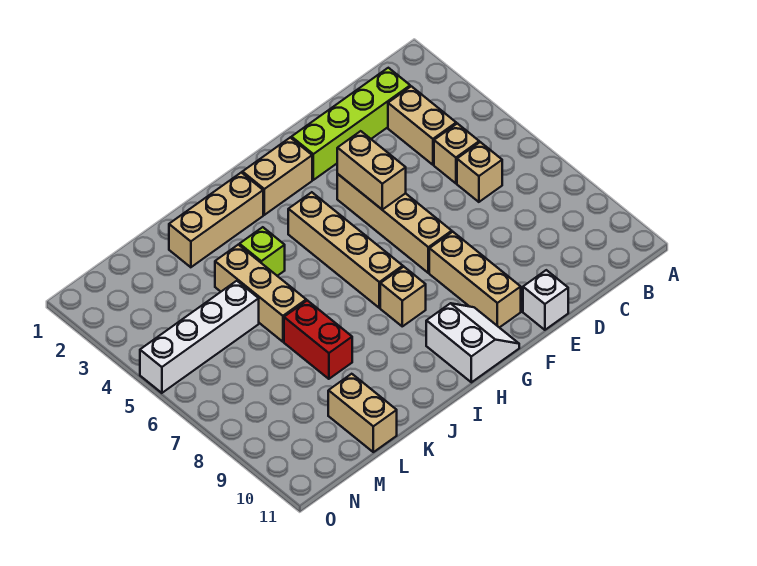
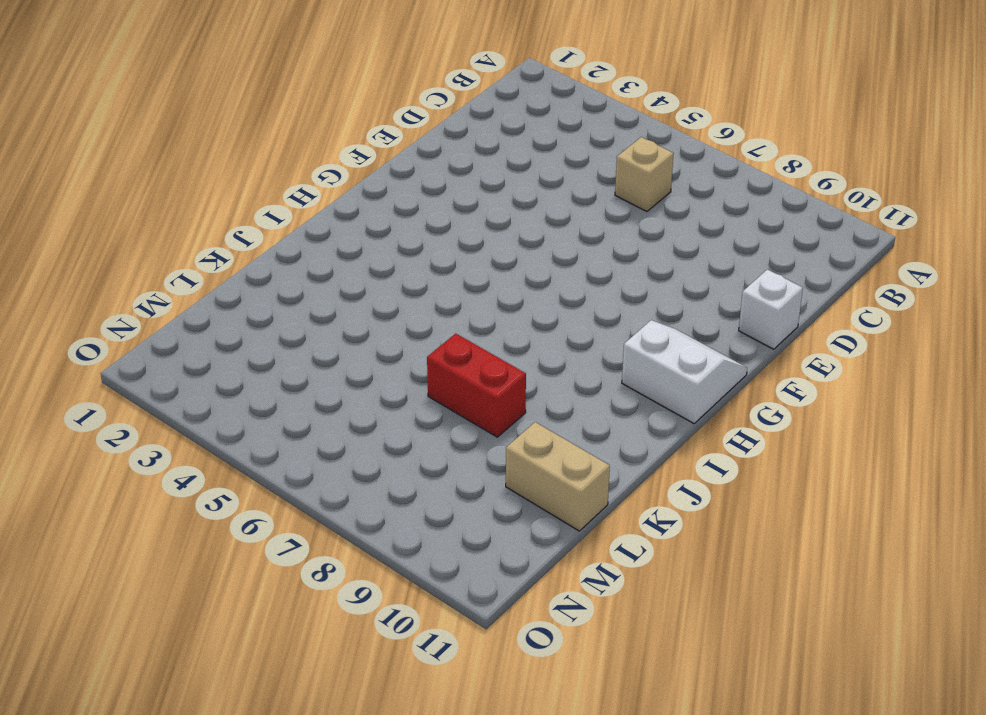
none -> lime brick C2:F2 level 1
none -> tan brick C3:C4 level 1
none -> tan brick C5 level 1

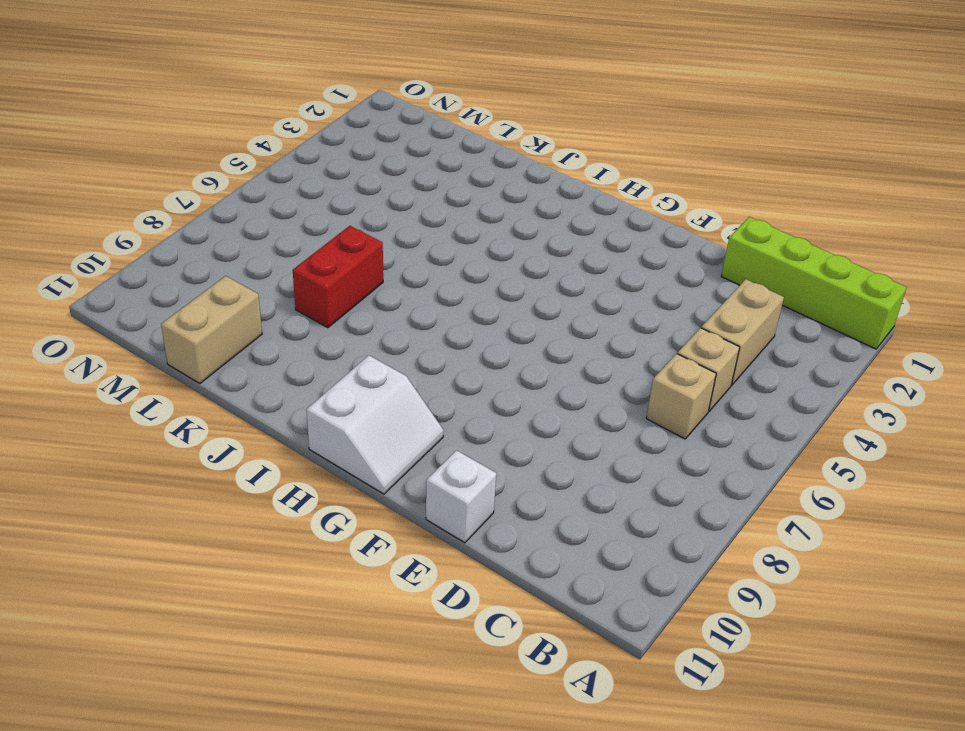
lime brick A1:D1 level 1 -> lime brick C2:F2 level 1
none -> tan brick F4:F7 level 1
none -> tan brick F8:F10 level 1
none -> tan brick G2:H2 level 1

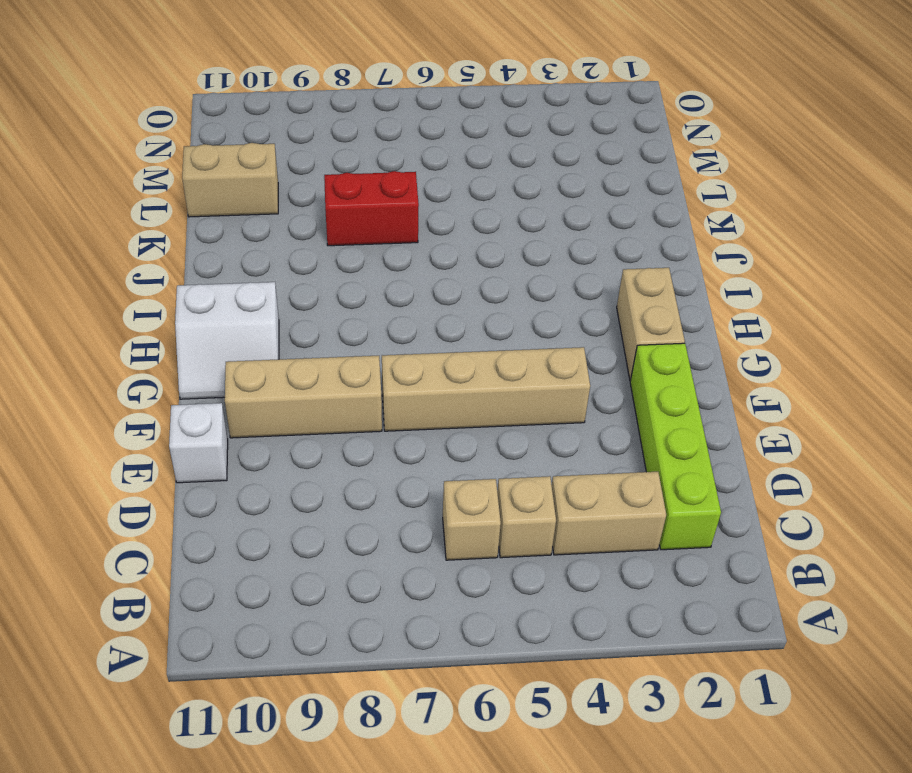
none -> tan brick H4:H7 level 1
none -> tan brick H8 level 1
none -> tan brick I2:K2 level 1

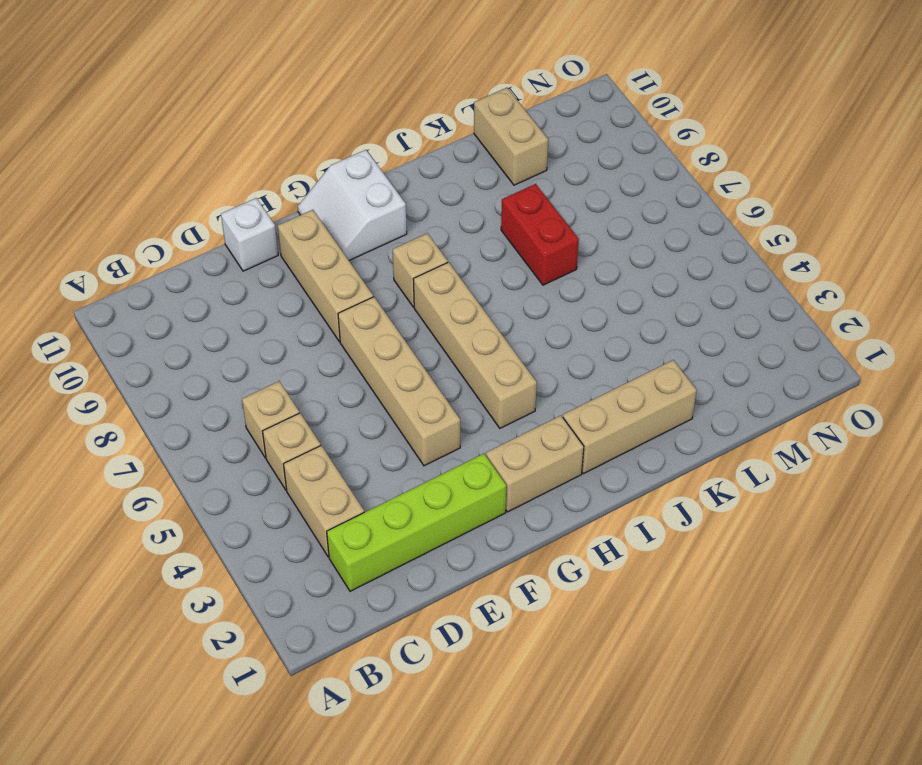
none -> lime brick J4 level 1
none -> tan brick K4:K6 level 1
none -> white brick L5:O5 level 1

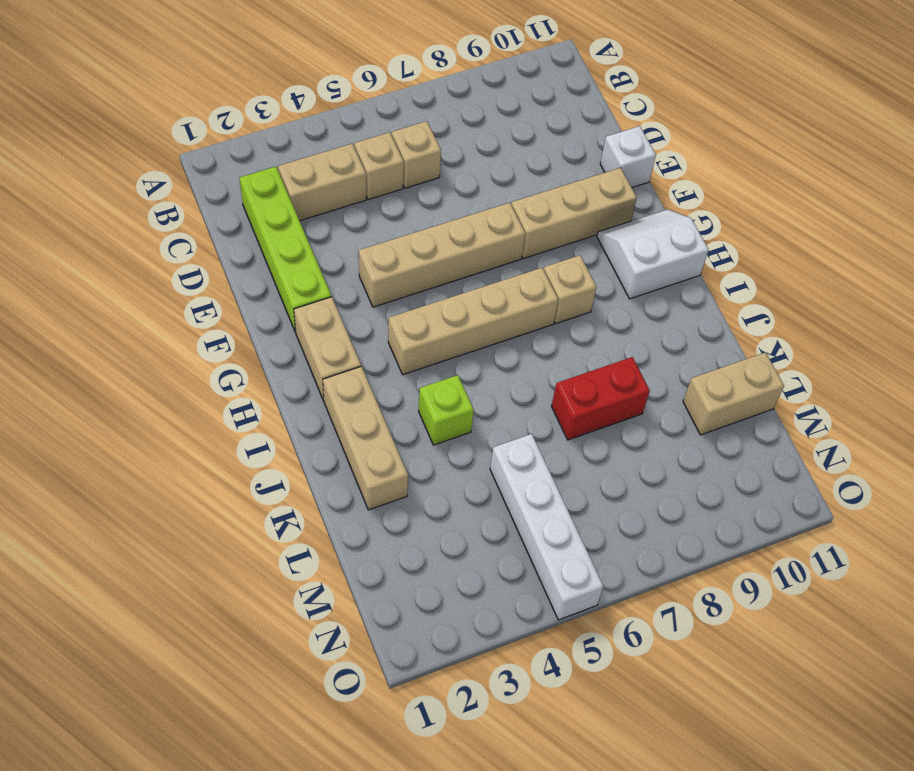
none -> tan brick K4:K6 level 1
none -> tan brick F4:F5 level 2

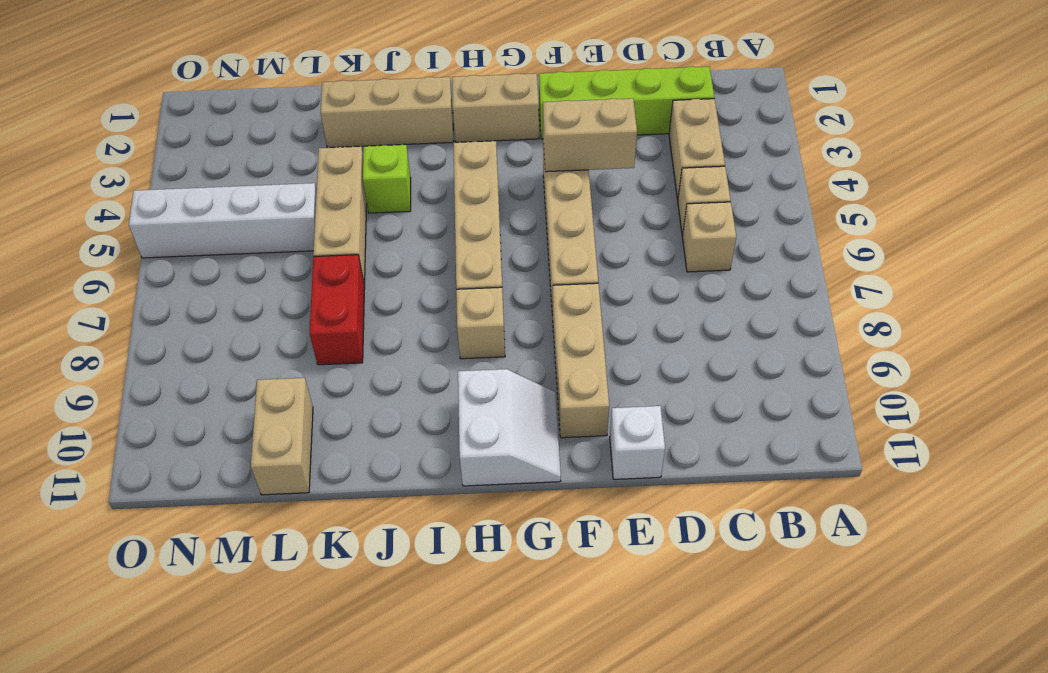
tan brick E4:F4 level 2 -> tan brick F4:F5 level 2

